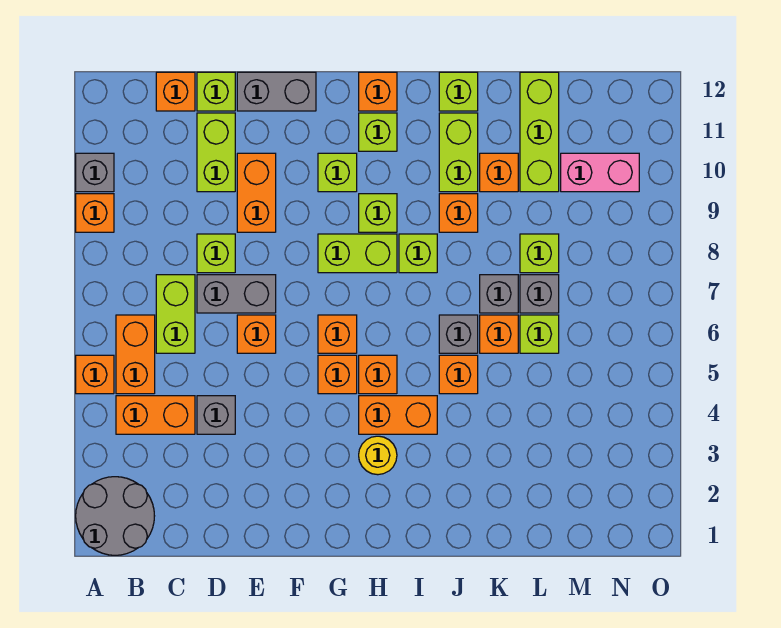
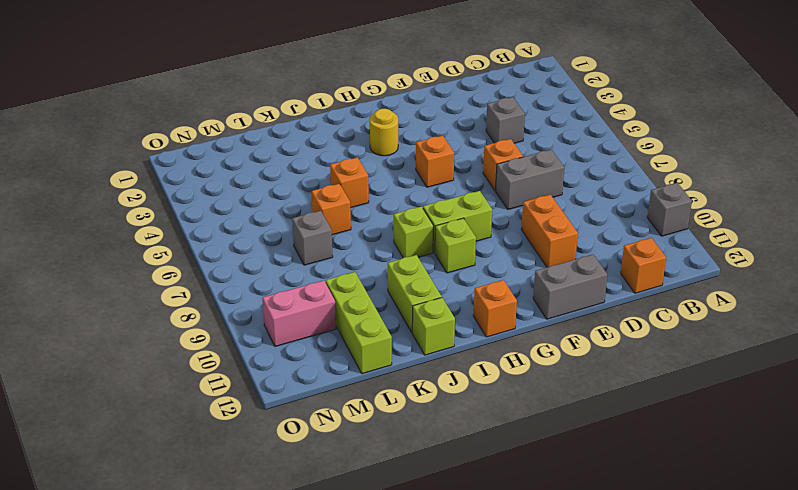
none -> grey round brick A1:B2 level 1
none -> orange brick A5 level 1
none -> orange brick A9 level 1
none -> orange brick B4:C4 level 1

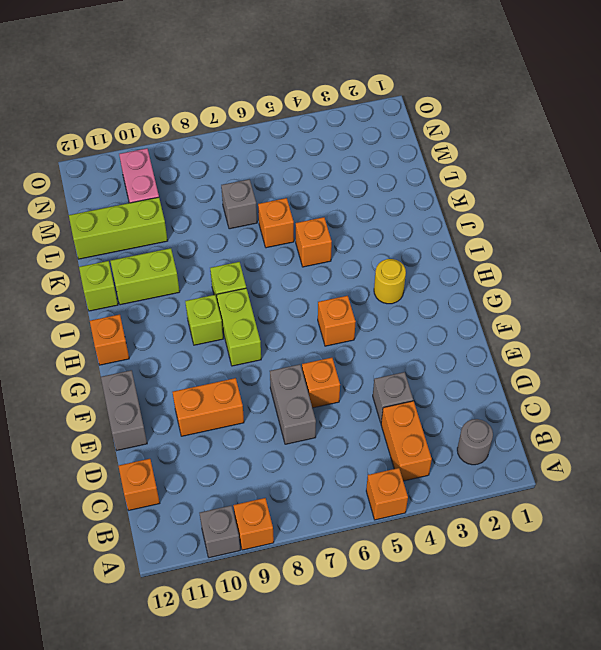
grey round brick B2 level 1 -> grey round brick A1:B2 level 1
none -> orange brick B5:B6 level 1
none -> lime brick C6:C7 level 1
none -> lime brick D8 level 1
none -> lime brick D10:D11 level 1

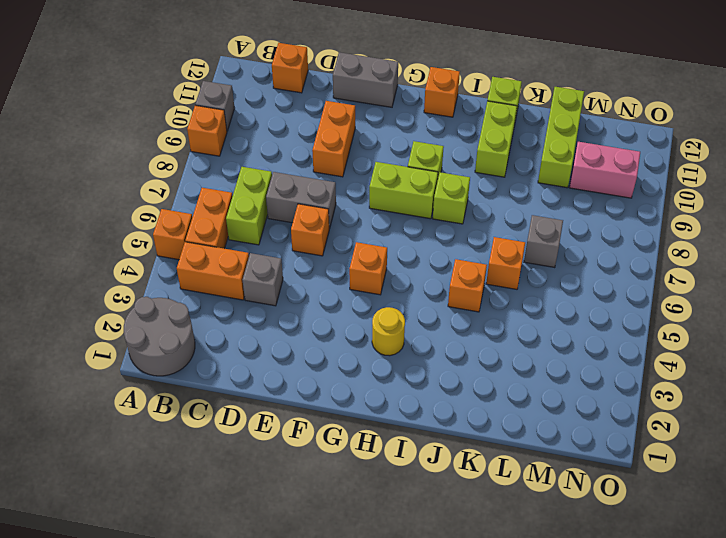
none -> lime brick D8 level 1
none -> lime brick D10:D11 level 1
none -> lime brick D12 level 1
none -> orange brick G6 level 1

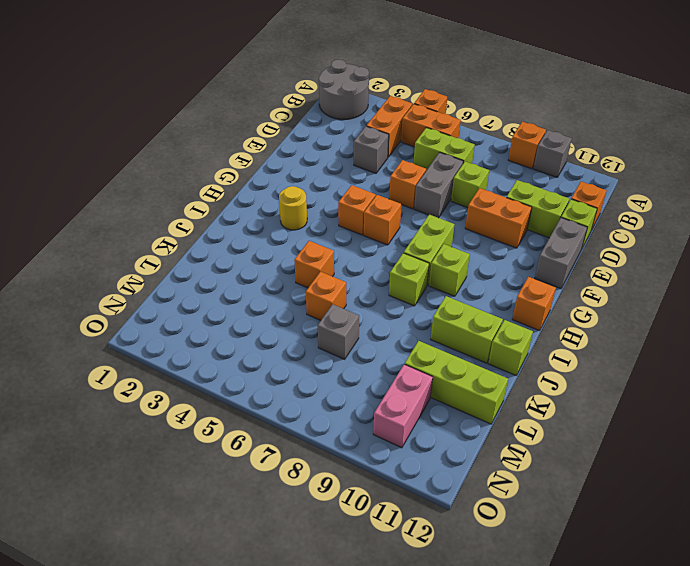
none -> lime brick G10 level 1
none -> orange brick H4:I4 level 1
none -> orange brick H5 level 1
none -> lime brick H11 level 1

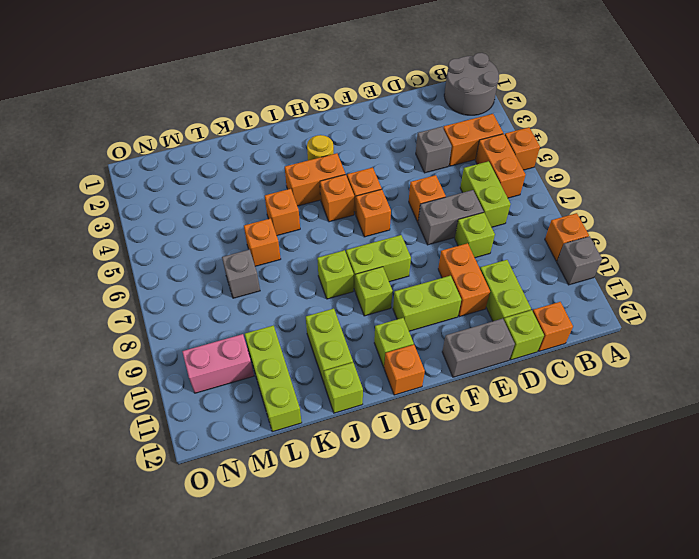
lime brick F10:G10 level 1 -> lime brick G10 level 1
none -> grey brick J6 level 1
none -> orange brick J9 level 1
none -> grey brick K7 level 1
none -> orange brick K10 level 1

